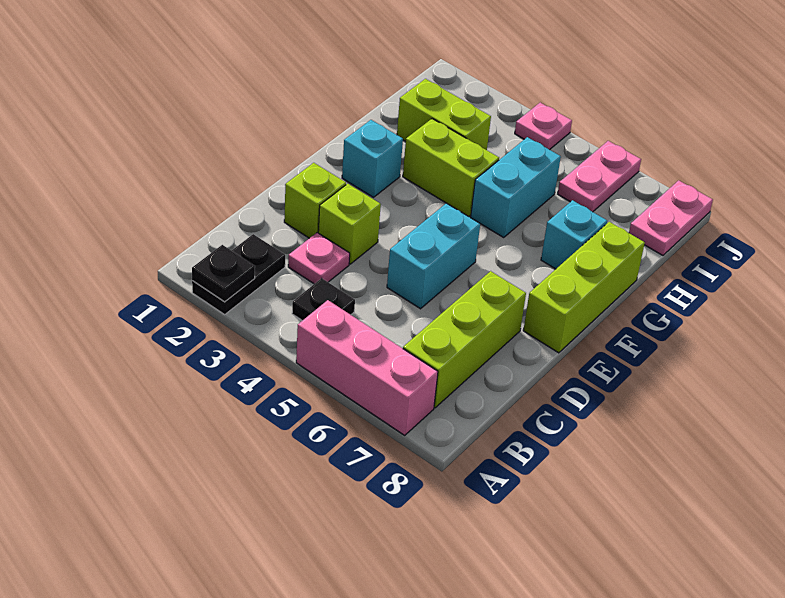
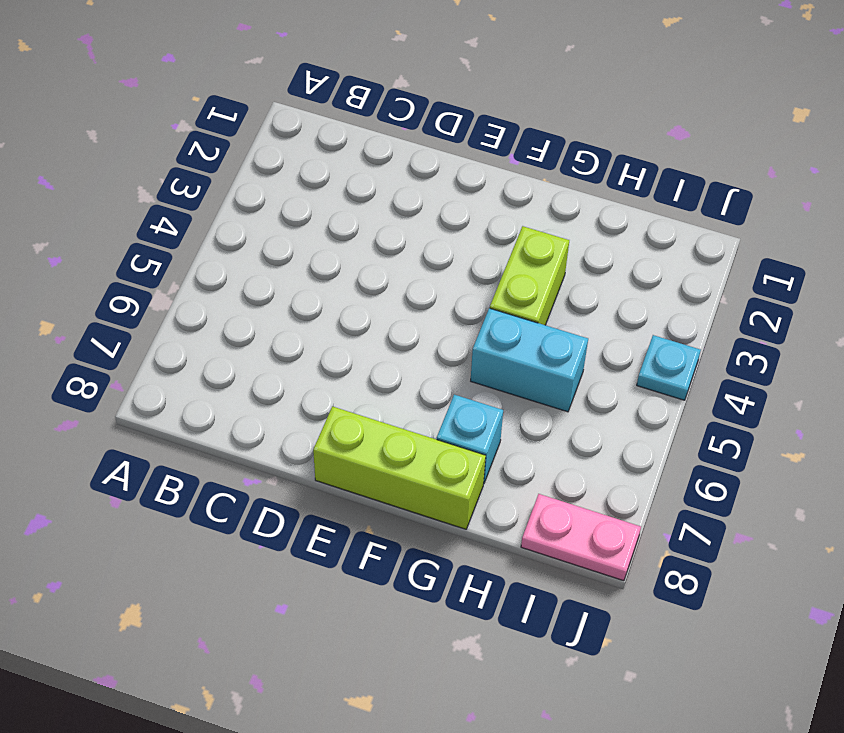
cyan plate J4 level 1 -> pink plate J4 level 1
none -> black plate A2:B2 level 1
none -> pink brick A5:A7 level 1
none -> black plate B4 level 1

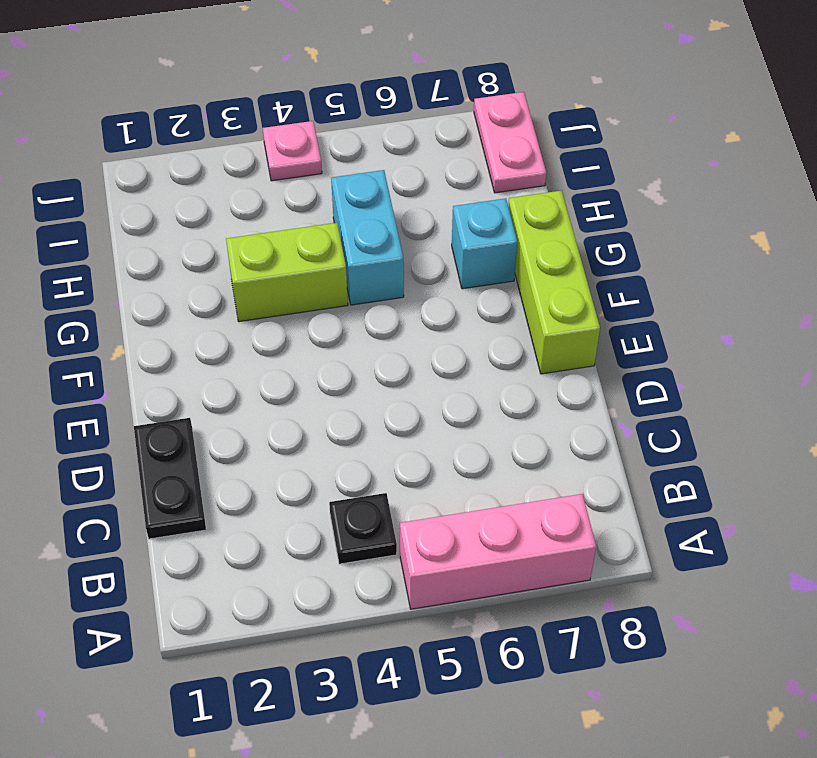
black plate C1:D1 level 1 -> black plate A2:B2 level 1
none -> lime brick B7:D7 level 1
none -> pink plate C3 level 1
none -> lime brick D2 level 1

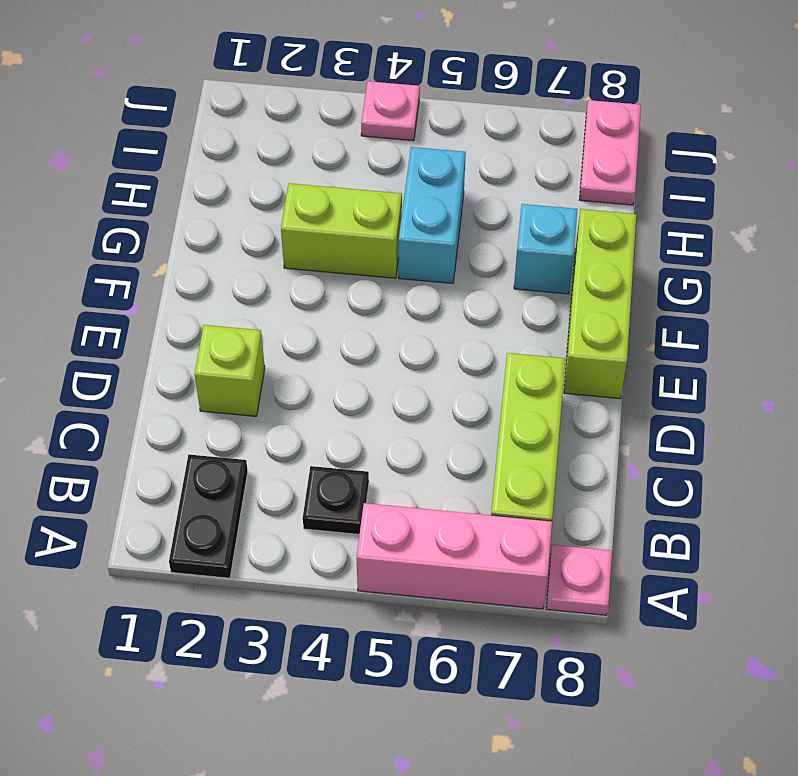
pink plate A8 level 1 -> pink plate C3 level 1
none -> lime brick D3 level 1
none -> cyan brick D5:E5 level 1
none -> cyan brick F2 level 1

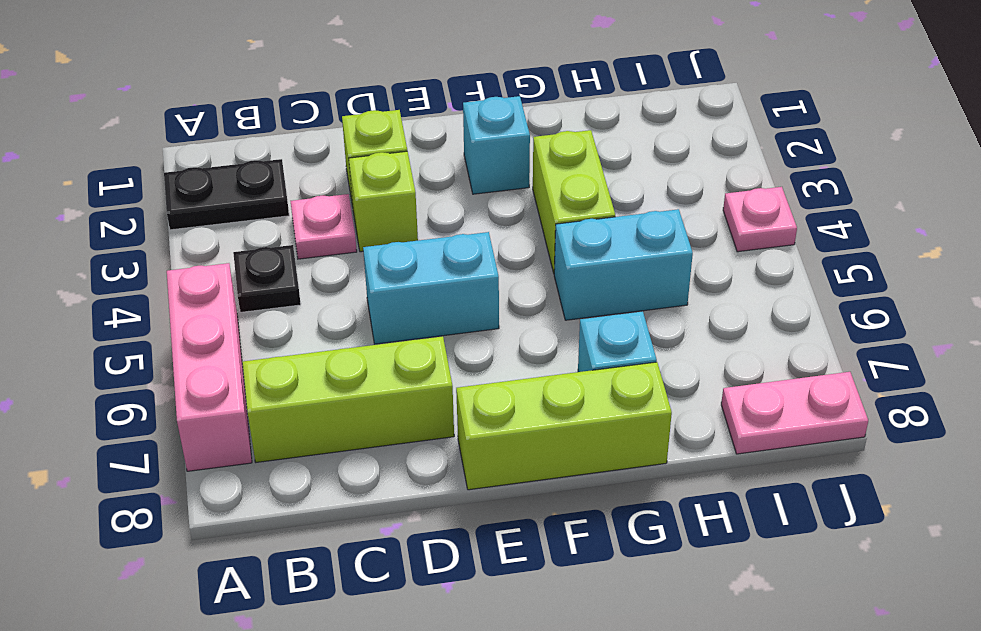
none -> lime brick H2:H3 level 1
none -> pink plate I6:J6 level 1
none -> black plate A2 level 2

